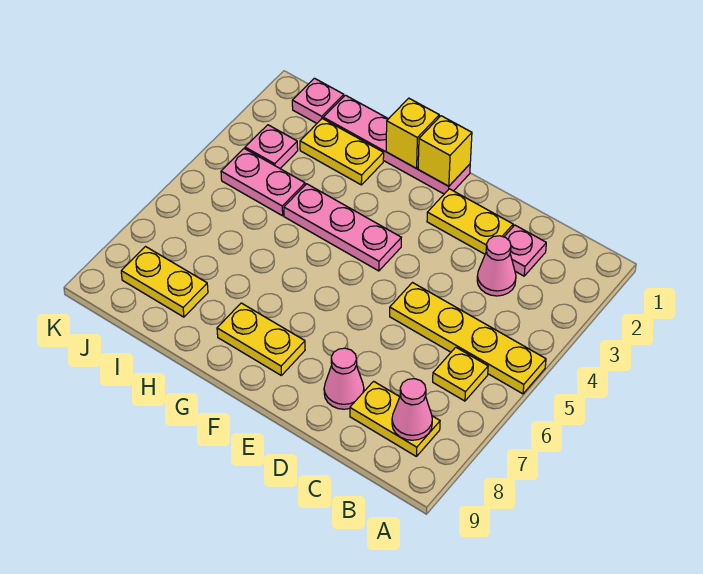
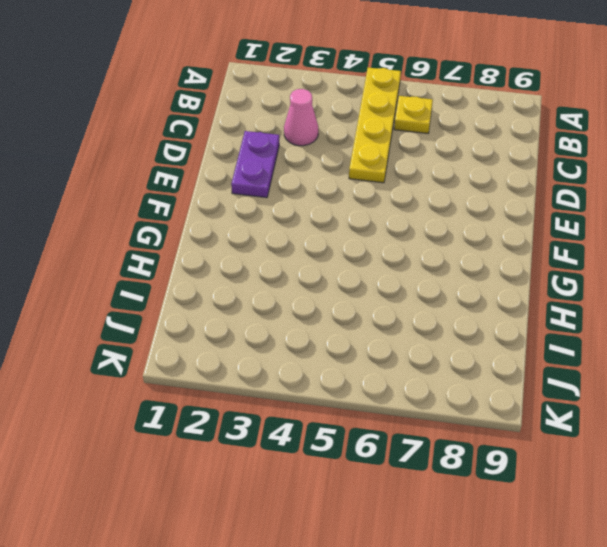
purple plate D2:E2 level 1 -> yellow plate D2:E2 level 1
none -> yellow plate B8:C8 level 1
none -> pink plate C2 level 1
none -> pink cone D8 level 1

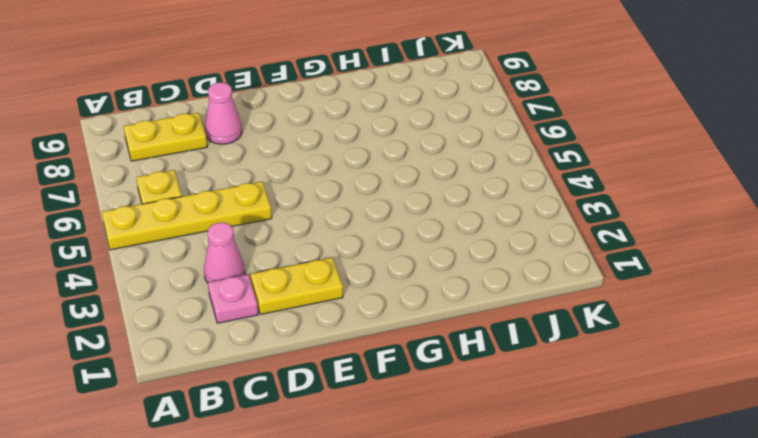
none -> pink plate F1:I1 level 1
none -> pink plate F4:H4 level 1
none -> yellow plate F8:G8 level 1

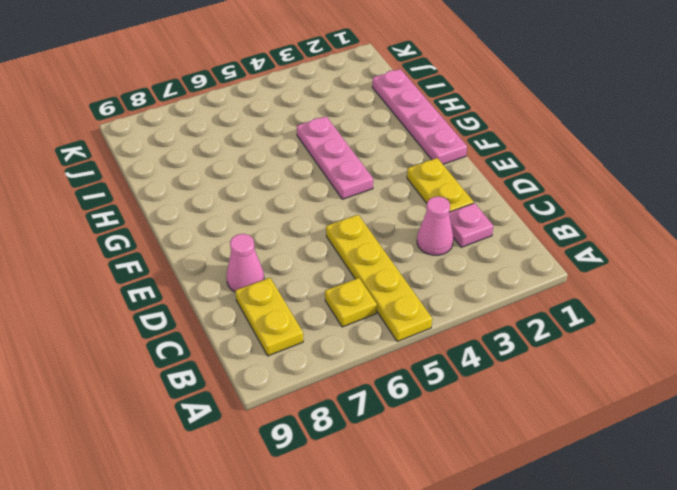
none -> yellow plate F8:G8 level 1
none -> yellow plate H2:I2 level 1
none -> pink plate I4:J4 level 1

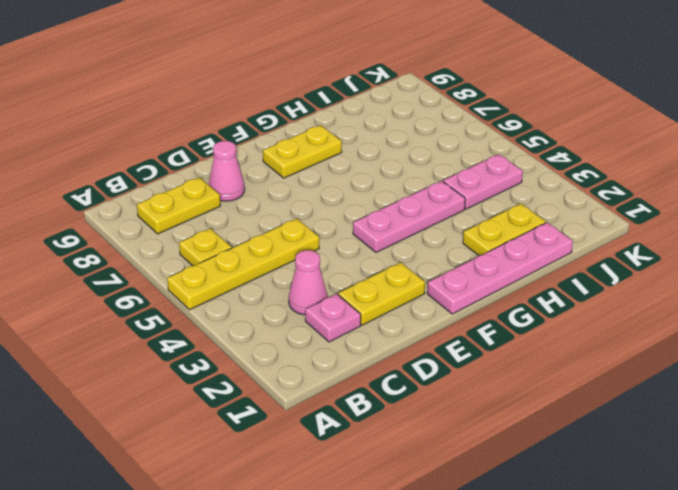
none -> yellow plate I8:J8 level 1
none -> pink plate J1 level 1
none -> pink plate J3 level 1

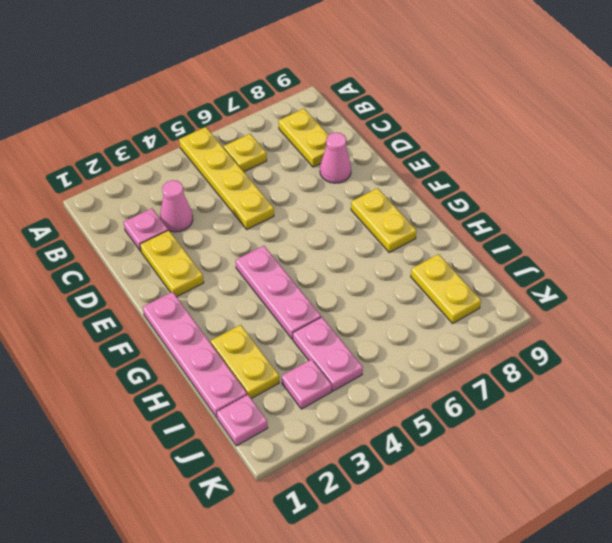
none -> pink cone B8 level 2
none -> yellow brick F1 level 2
none -> yellow brick G1 level 2

